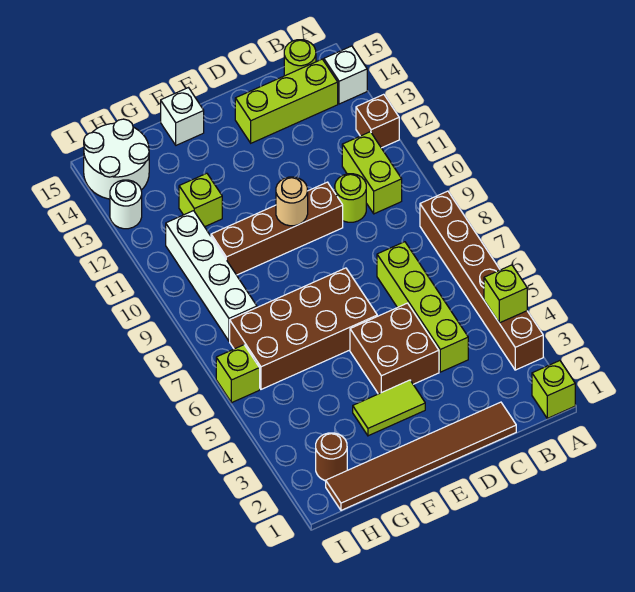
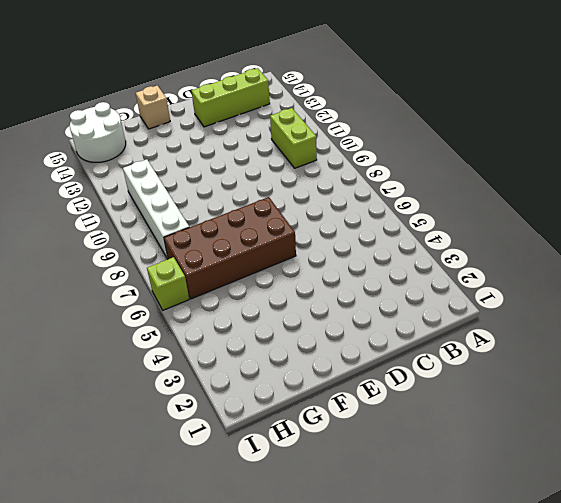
tan brick F15 level 1 -> white brick F15 level 1
none -> lime brick A1 level 1
none -> brown brick A3:A8 level 1
none -> brown brick A12 level 1

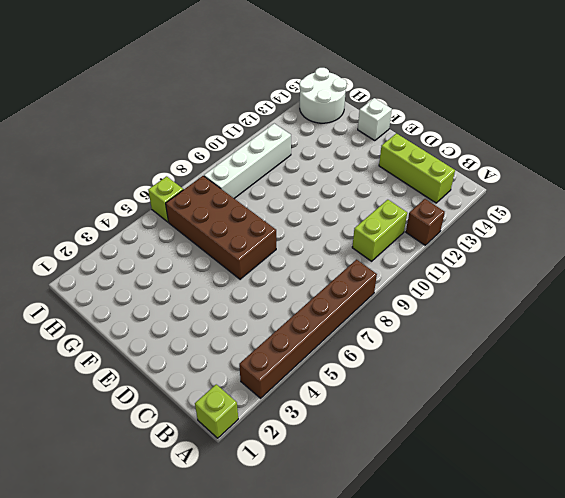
none -> white brick A14 level 1
none -> lime round brick B15 level 1
none -> brown tile C1:H1 level 1

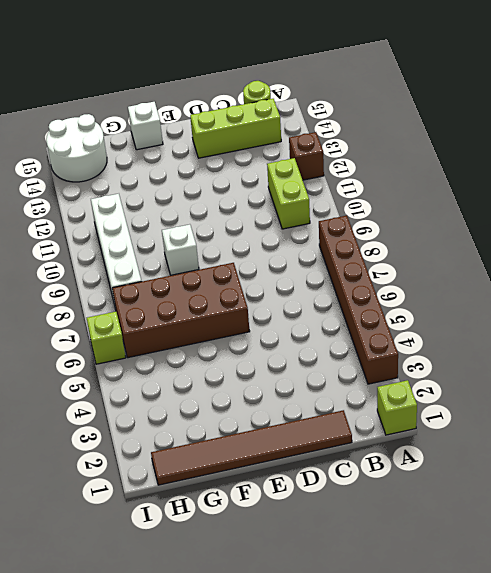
white brick F9 level 1 -> white brick A14 level 1
none -> lime brick C4:C7 level 1
none -> lime round brick C10 level 1
none -> brown brick D4:E5 level 1

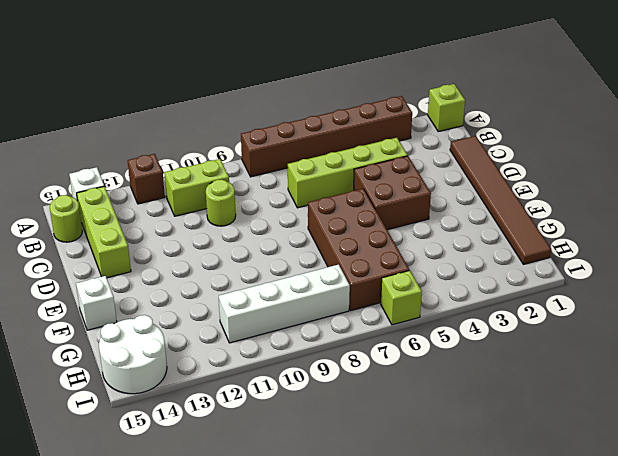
none -> brown brick D10:G10 level 1
none -> lime tile E3:F3 level 1
none -> lime brick G12 level 1

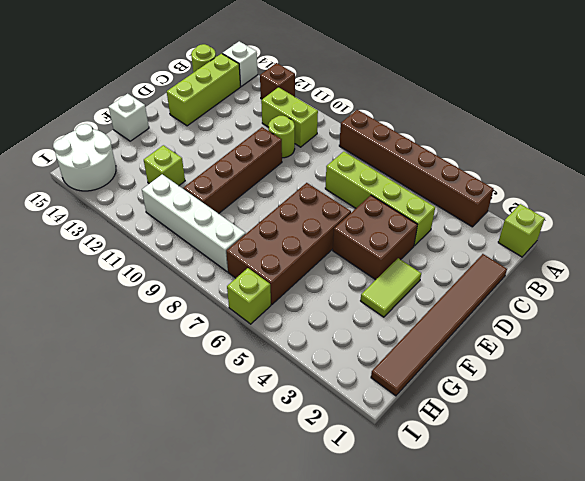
none -> brown round brick H2 level 1
none -> white round brick I13 level 1
none -> lime brick A4 level 2

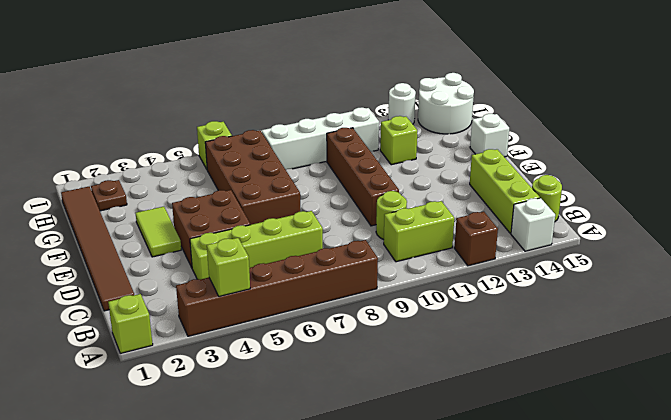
brown plate H2 level 1 -> brown round brick H2 level 1
none -> tan round brick E10 level 2

